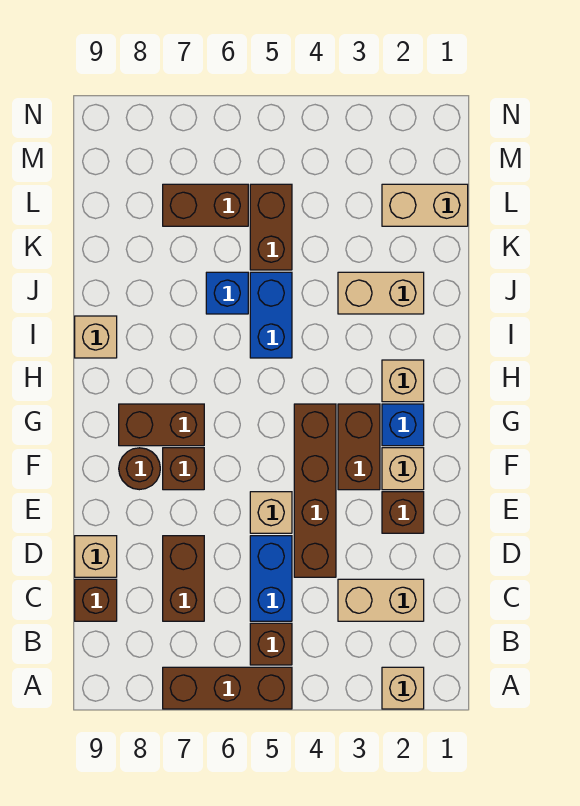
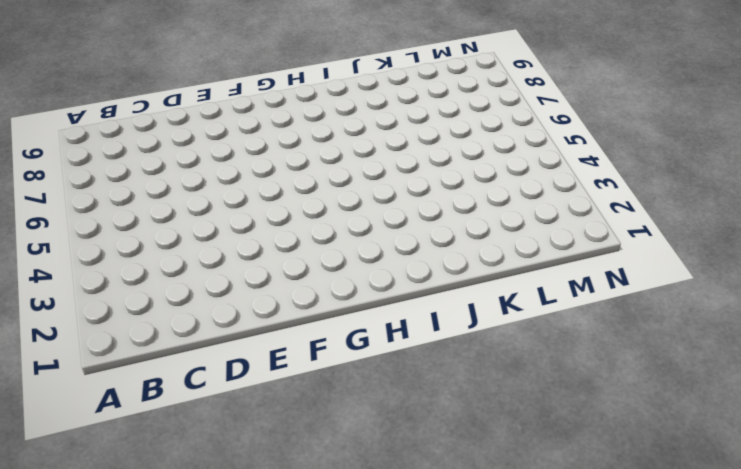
none -> tan brick A2 level 1
none -> brown brick A5:A7 level 1
none -> brown brick B5 level 1

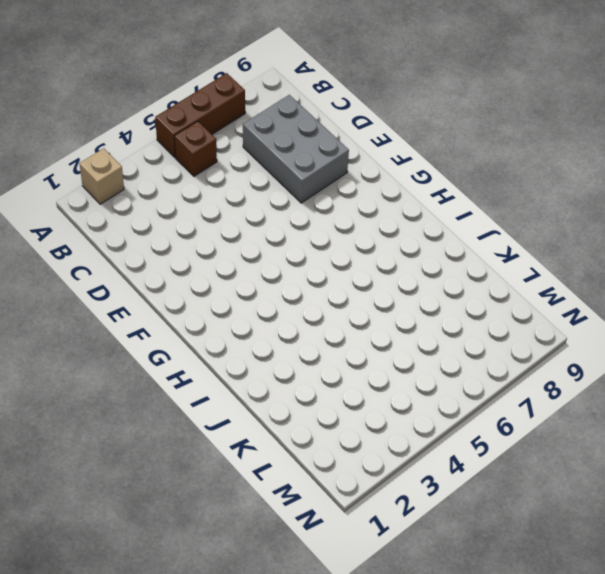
grey brick C7:E8 level 1 -> brown brick C7:D7 level 1
none -> tan brick C2:C3 level 1
none -> blue brick C5:D5 level 1
none -> brown brick C9 level 1

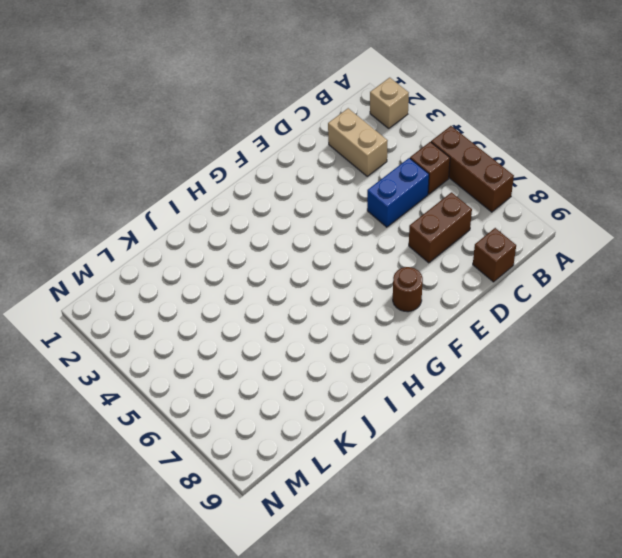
none -> brown brick D4:G4 level 1
none -> tan brick D9 level 1
none -> brown brick E2 level 1

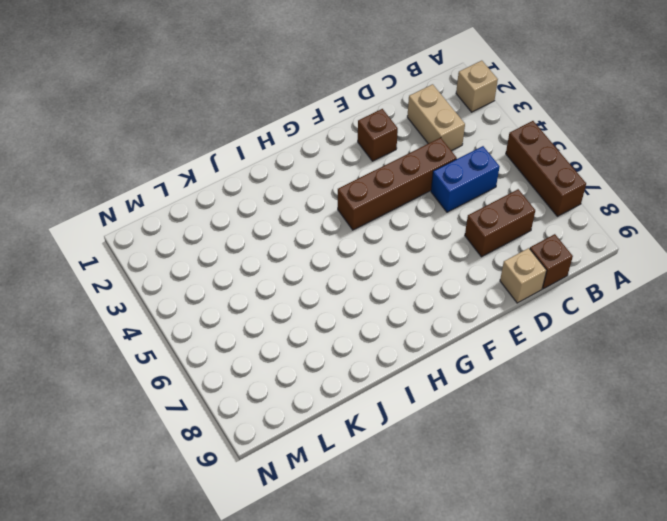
none -> brown brick B5 level 1
none -> tan brick E5 level 1
none -> tan brick F2 level 1

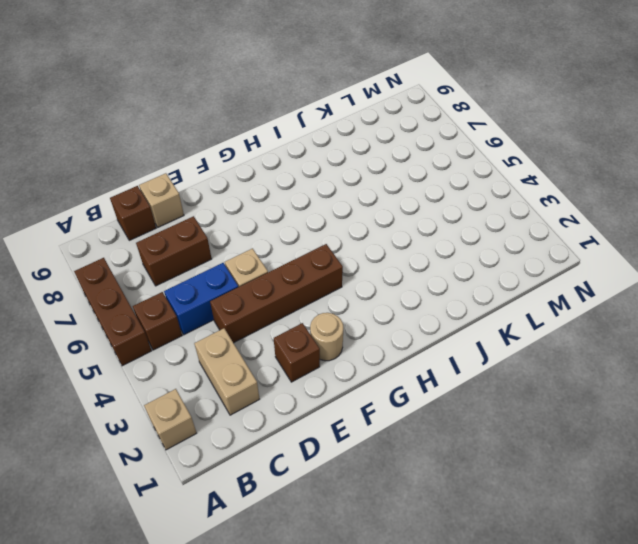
tan round brick F2 level 1 -> tan brick F2 level 1
none -> brown brick F3:G3 level 1
none -> brown brick F7 level 1
none -> brown round brick F8 level 1

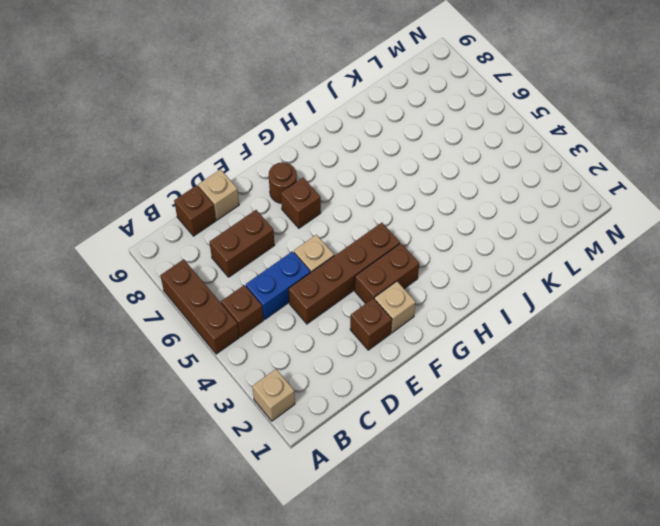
none -> tan brick C2:C3 level 1
none -> blue brick G2 level 1
none -> brown brick G7:G8 level 1

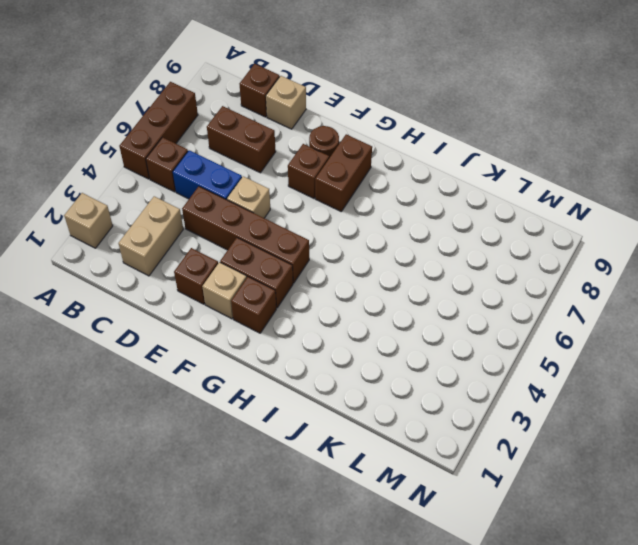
brown brick G2 level 1 -> blue brick G2 level 1
none -> tan brick H2 level 1
none -> blue brick I5:J5 level 1
none -> tan brick I9 level 1

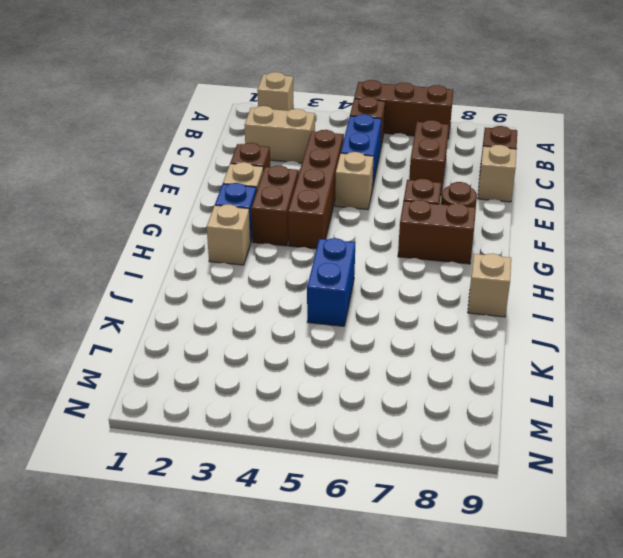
none -> tan brick J2:J3 level 1
none -> blue brick J6 level 1
none -> brown brick K5:L5 level 1

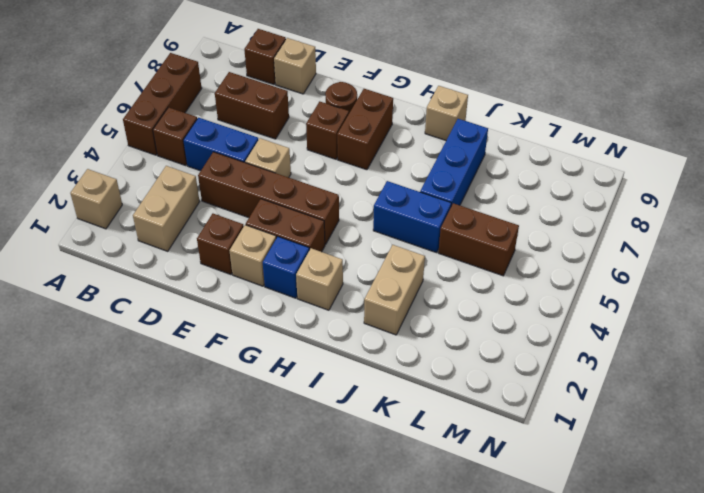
blue brick J6:J8 level 1 -> blue brick J6 level 1
none -> tan brick L1:L2 level 1
none -> brown brick L6:L7 level 1

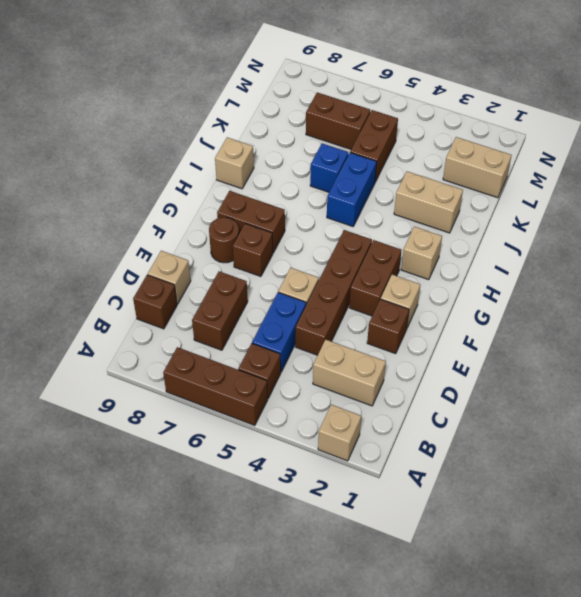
none -> blue brick G2 level 1

